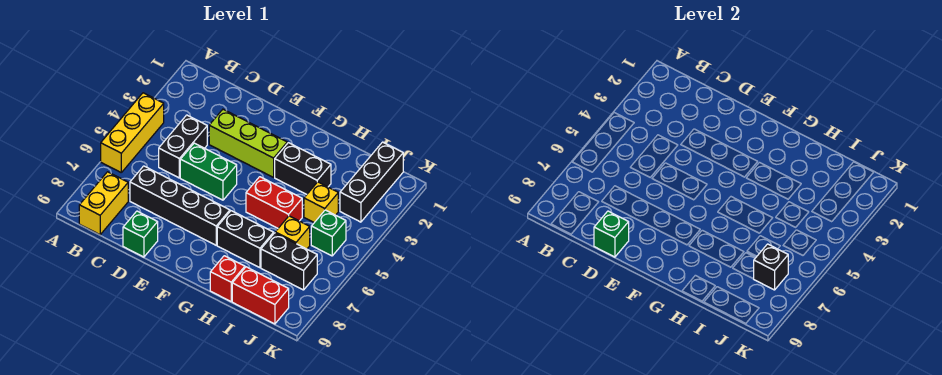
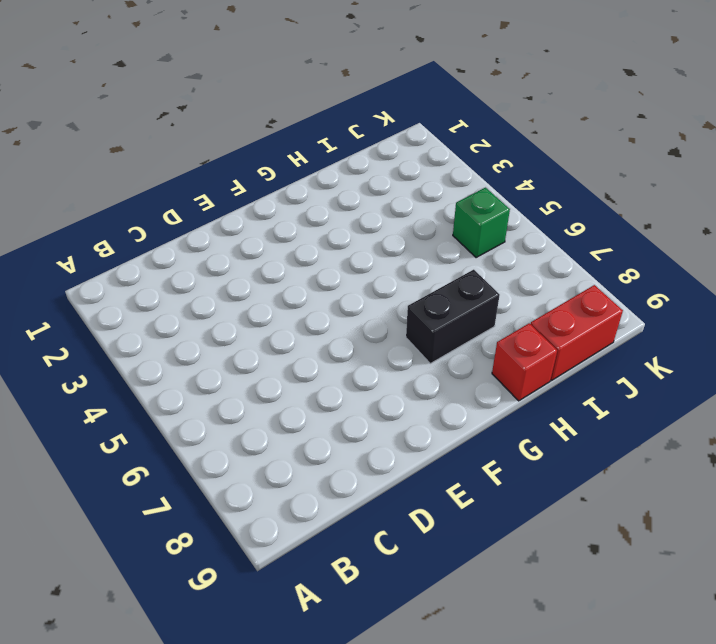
none -> yellow brick A4:A6 level 1
none -> yellow brick B8:B9 level 1
none -> black brick C4:C5 level 1

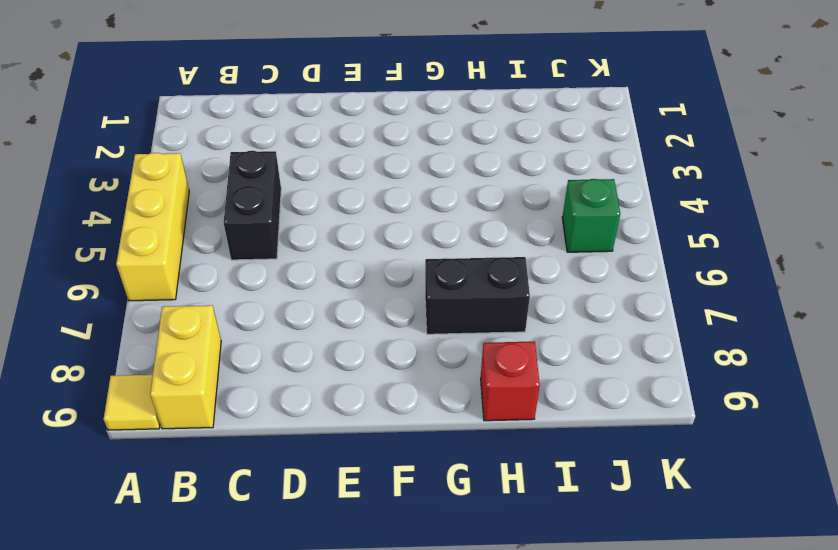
yellow tile A9 level 1 -> none
none -> black brick C7:F7 level 1
none -> lime brick D3:F3 level 1
none -> green brick D5:E5 level 1

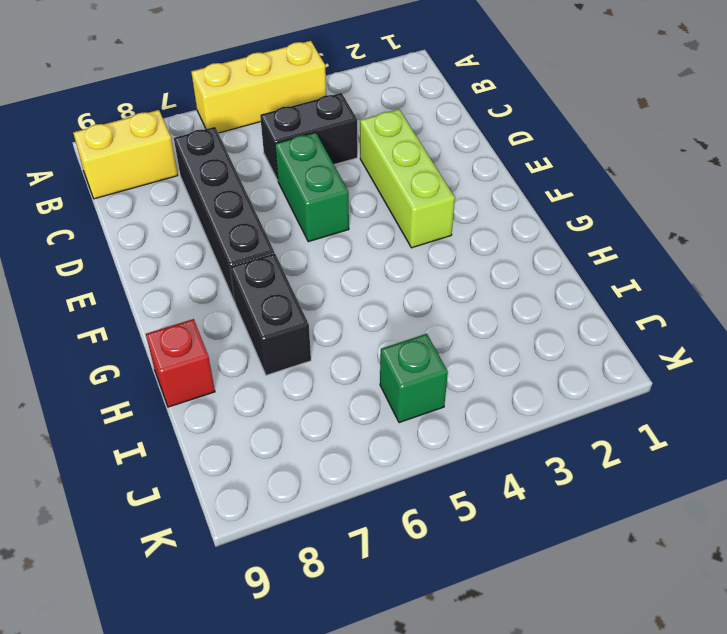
none -> green brick D9 level 1
none -> black brick G3:H3 level 1
none -> red brick G5:H5 level 1

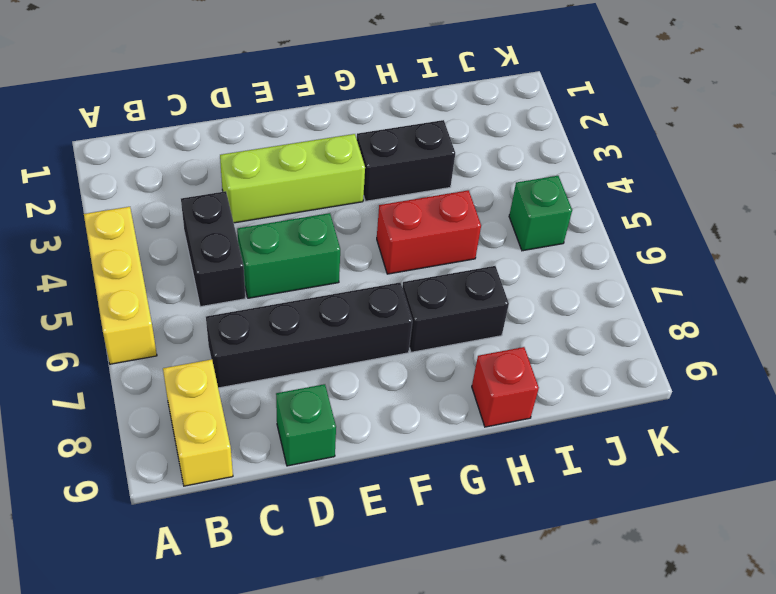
none -> yellow brick I4 level 1
none -> yellow brick I6 level 1
none -> black brick I7:J7 level 1

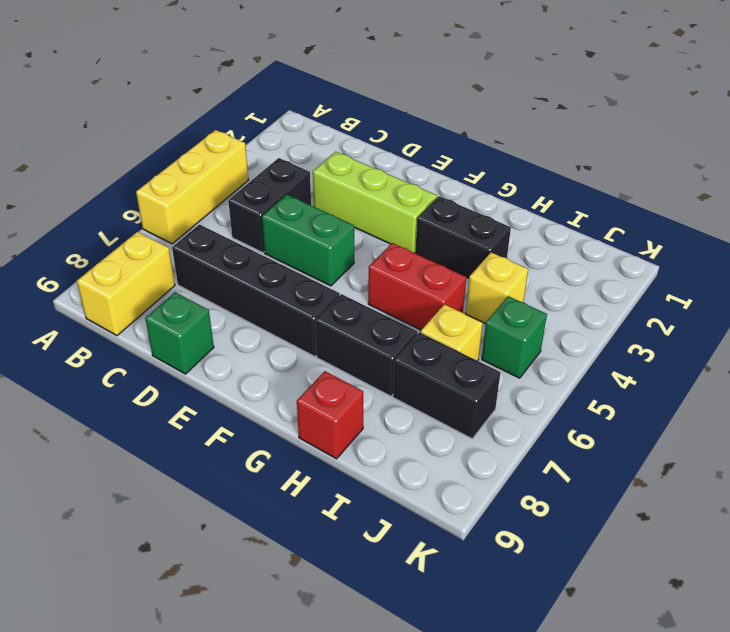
none -> red brick I9:J9 level 1
none -> black brick J1:J3 level 1
none -> green brick D9 level 2

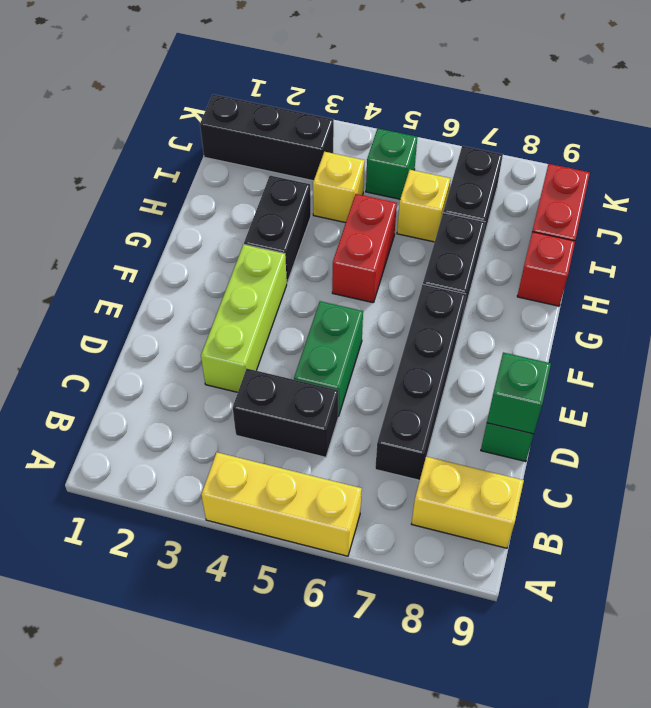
none -> black brick J7 level 2

